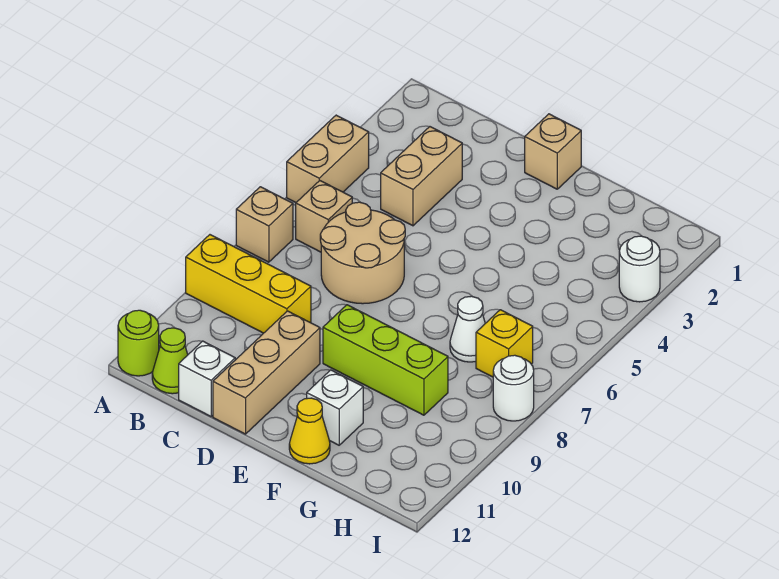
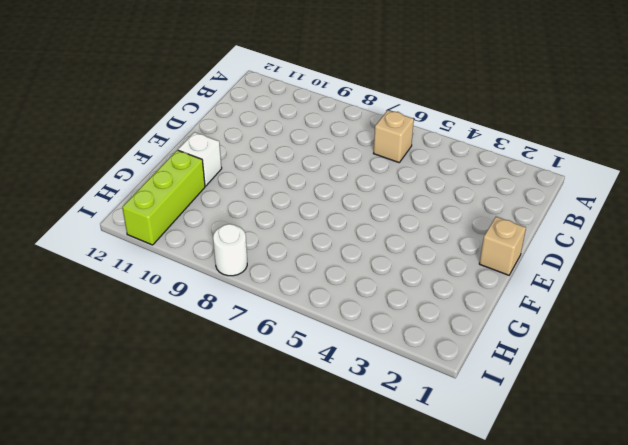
lime brick G11:I11 level 1 -> lime brick E9:G9 level 1
none -> tan brick A4:A5 level 1
none -> tan brick A7 level 1
none -> yellow brick A9:C9 level 1

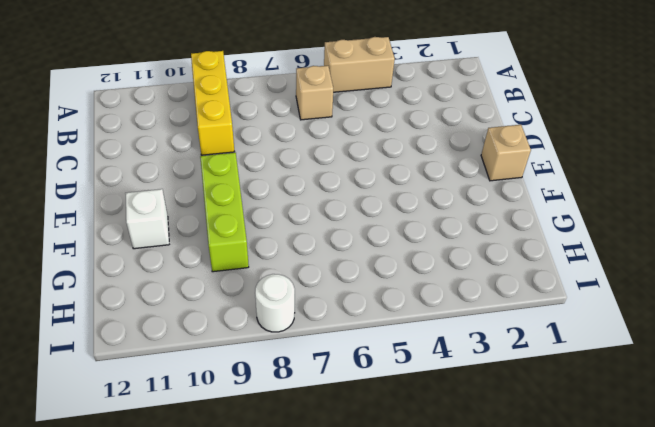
none -> tan brick A7 level 1
none -> lime round brick A12 level 1
none -> lime cone B12 level 1

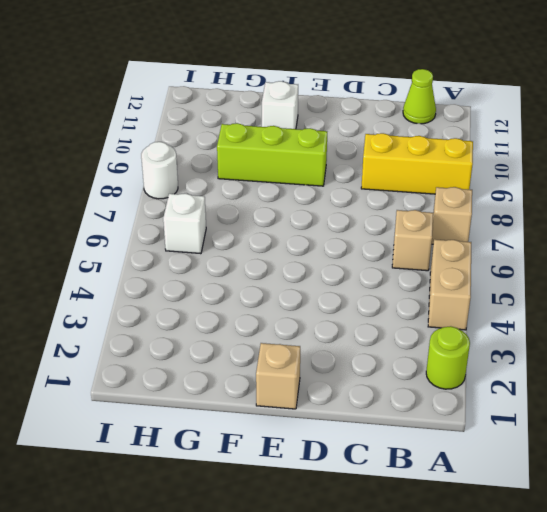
lime round brick A2 level 1 -> lime round brick A12 level 1
white brick H6 level 1 -> white brick C12 level 1
none -> tan brick C3:C4 level 1
none -> tan round brick C6:D7 level 1
none -> tan brick D10:D12 level 1

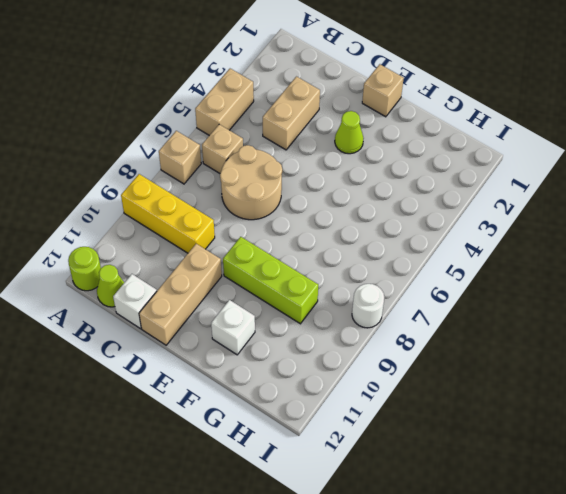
lime cone E3 level 1 -> none
none -> yellow cone F12 level 1
none -> white cone G7 level 1
none -> yellow brick H7 level 1

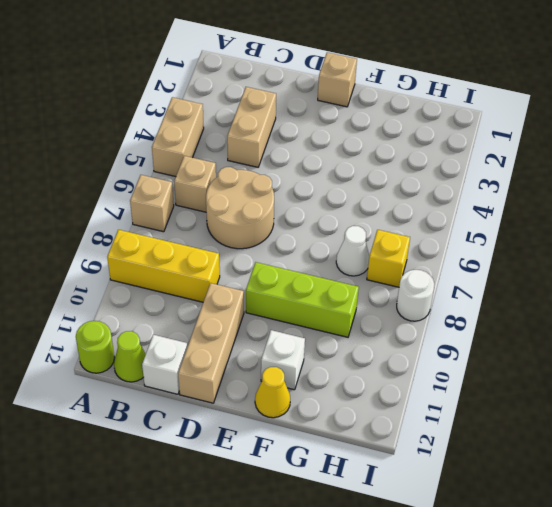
none -> white round brick I3 level 1

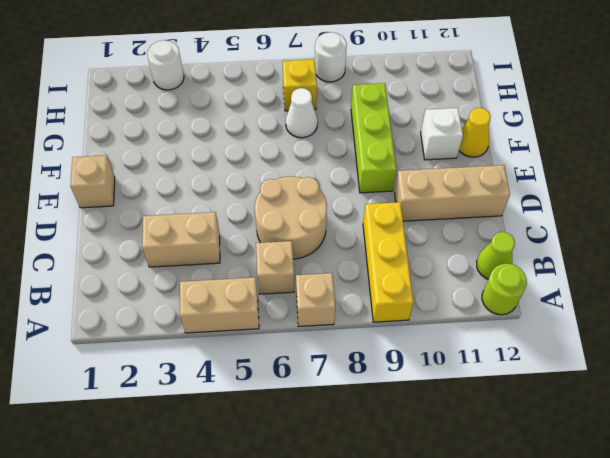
none -> white brick C12 level 1

